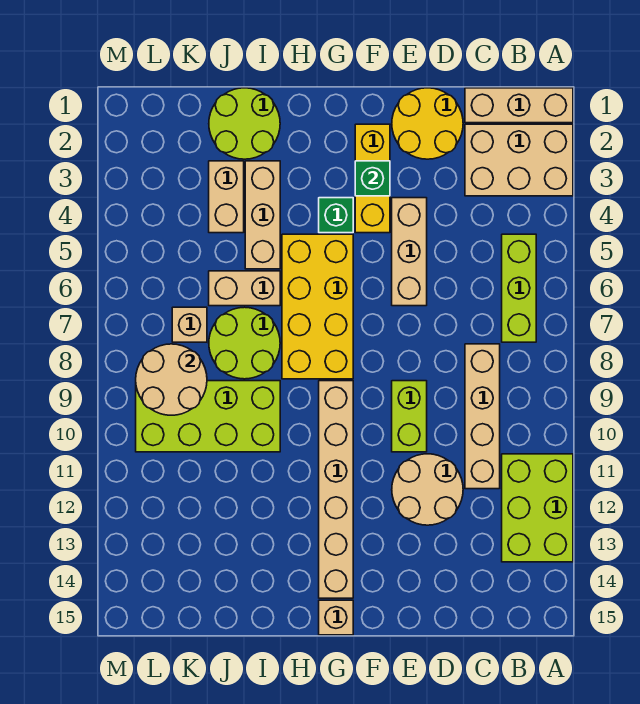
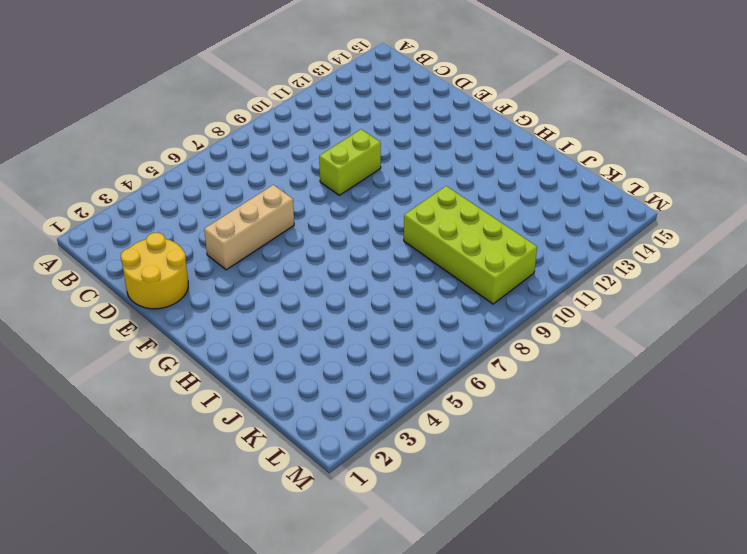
none -> tan brick A1:C1 level 1
none -> tan brick A2:C3 level 1
none -> lime brick A11:B13 level 1

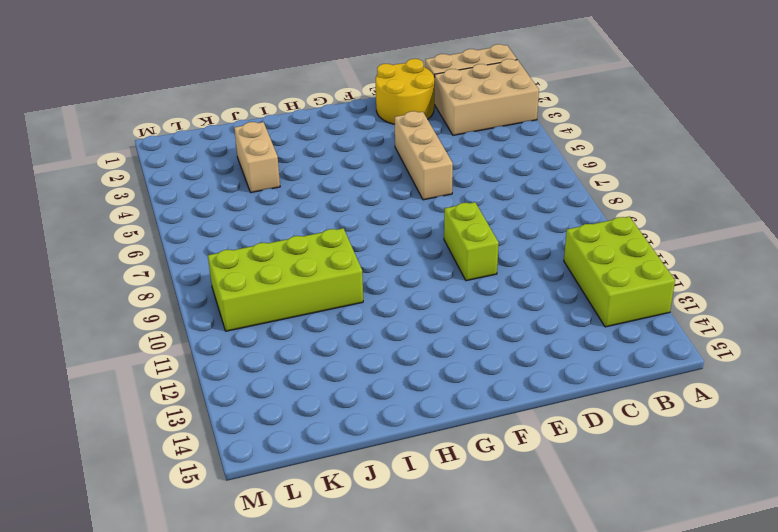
none -> lime brick B5:B7 level 1
none -> tan brick C8:C11 level 1
none -> tan round brick D11:E12 level 1

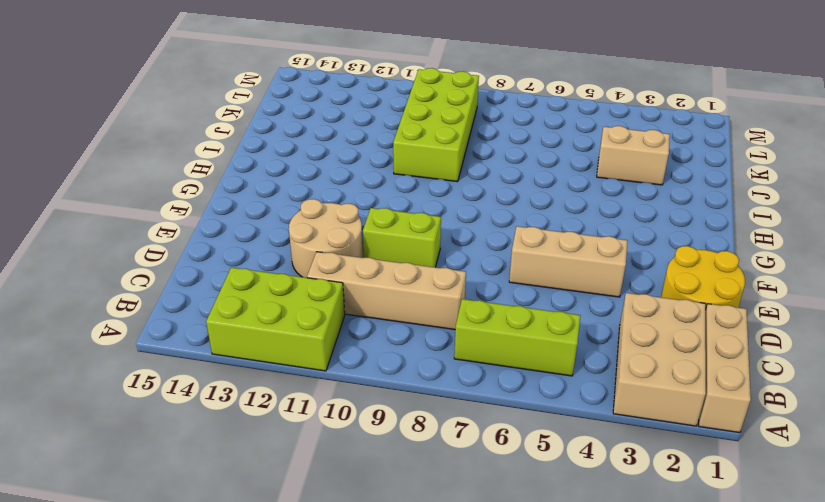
none -> yellow brick F2:F4 level 1
none -> green brick G4 level 1
none -> yellow brick G5:H8 level 1

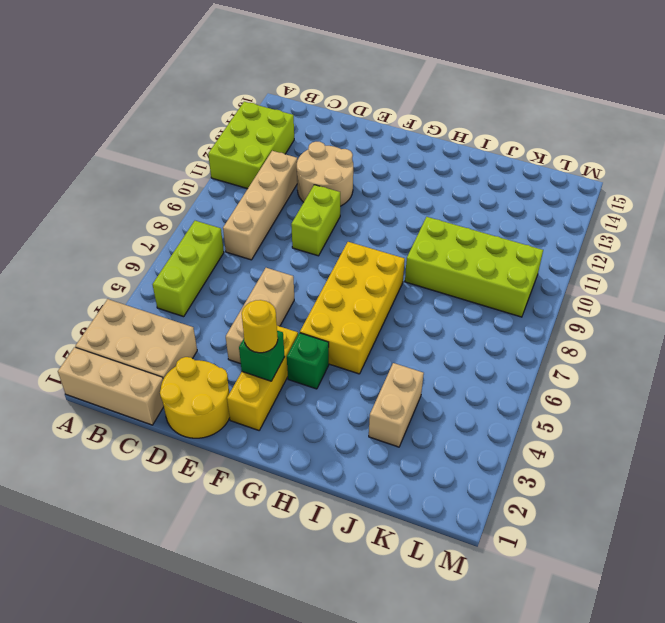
yellow round brick F3 level 3 -> none
none -> tan brick G9:G14 level 1
none -> tan brick G15 level 1
none -> lime round brick I1:J2 level 1

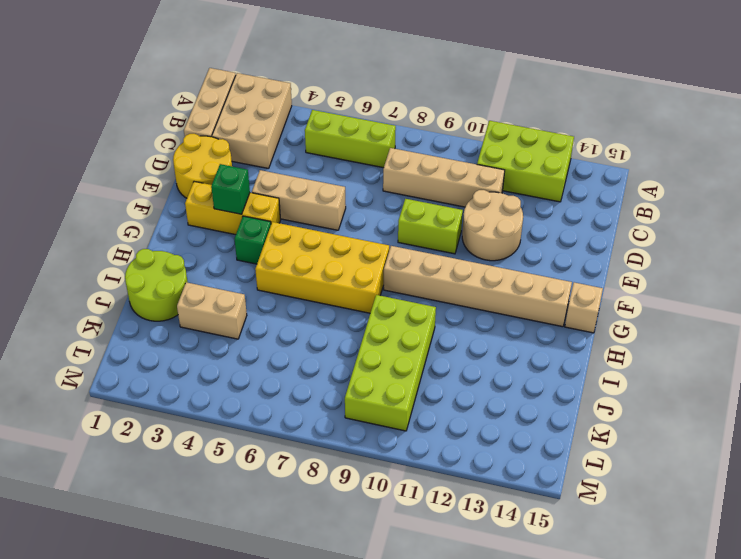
none -> tan brick I3:I5 level 1
none -> tan brick I6:J6 level 1
none -> lime round brick I7:J8 level 1

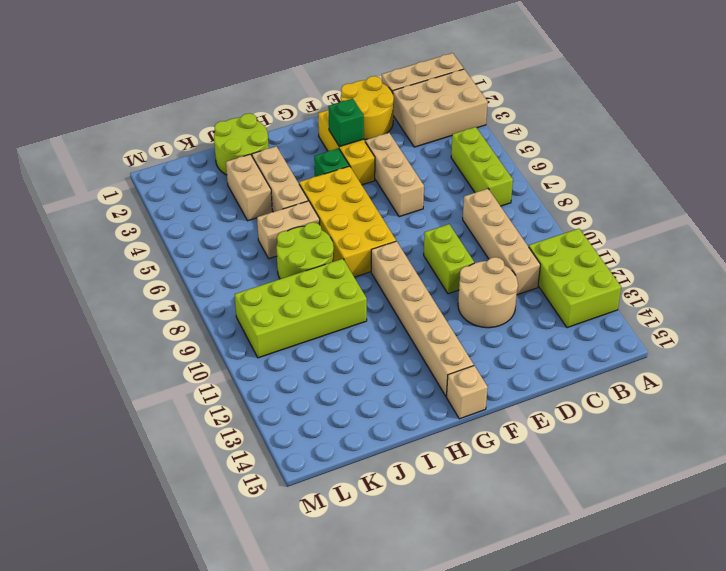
none -> tan brick K7 level 1
none -> tan round brick K8:L9 level 2

